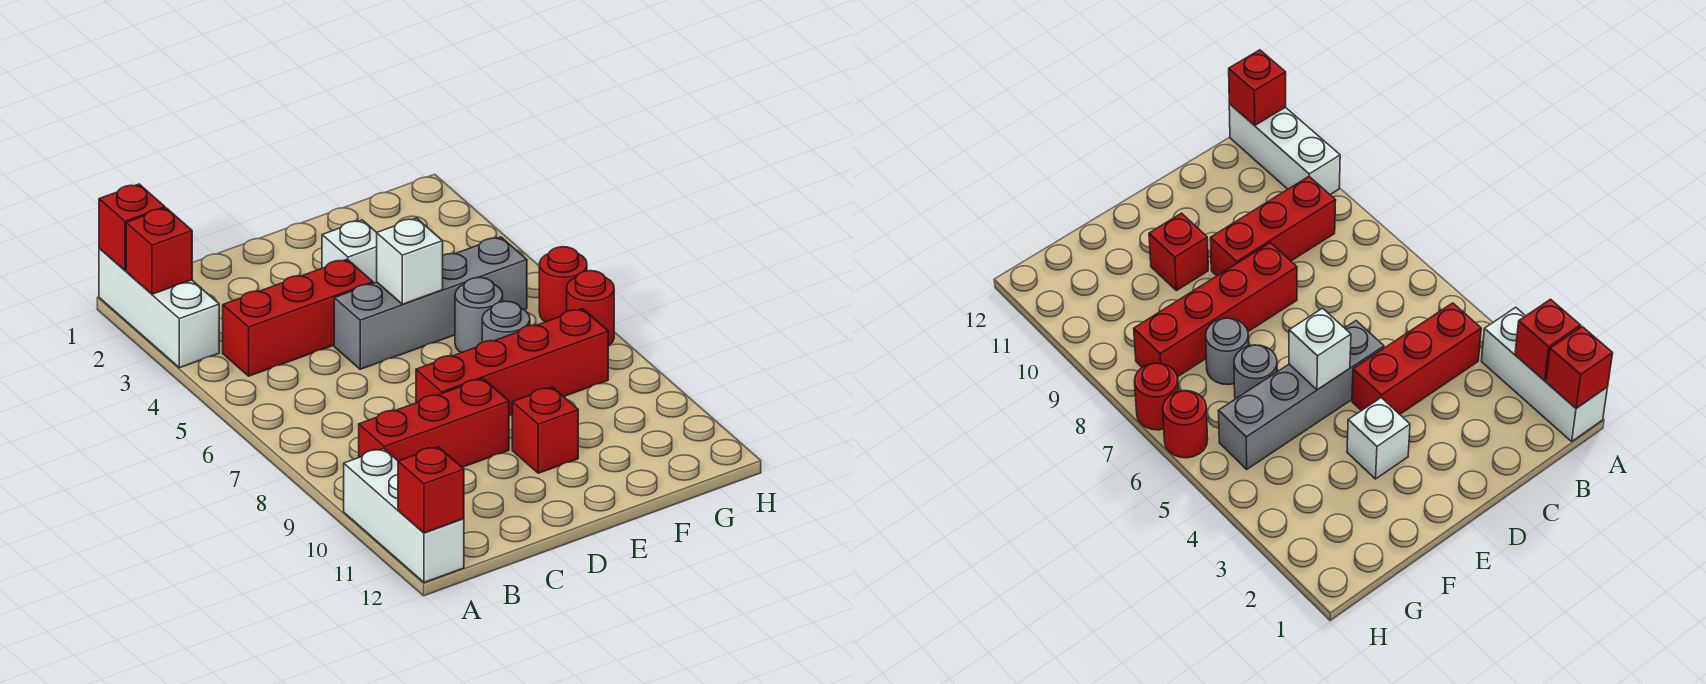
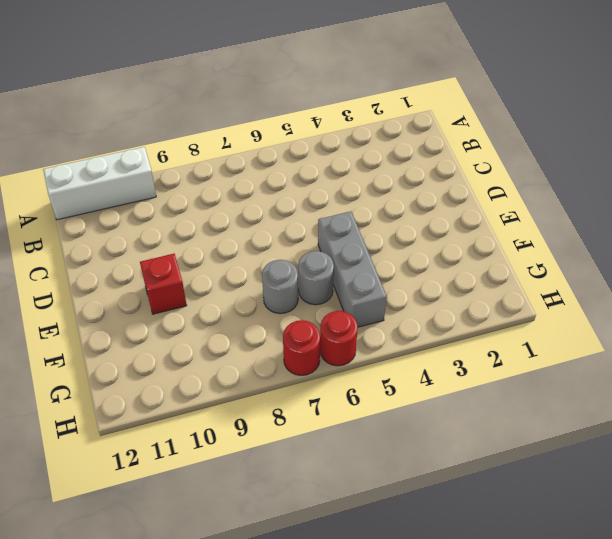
grey brick E5:G5 level 1 -> grey brick D5:G5 level 1
none -> white brick A1:A3 level 1
none -> red brick B4:D4 level 1
none -> red brick B9:D9 level 1

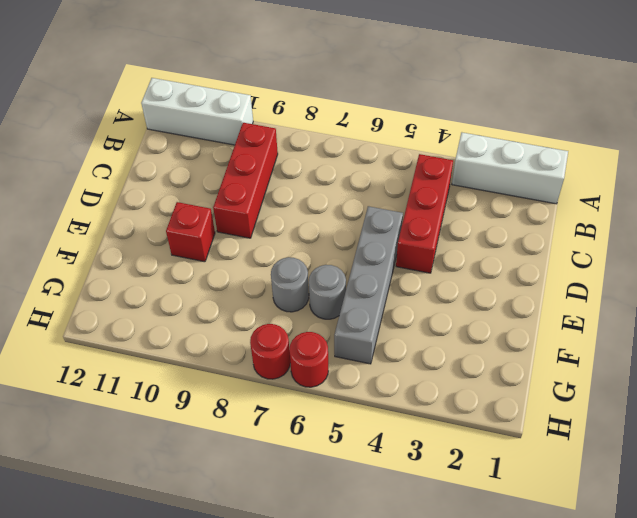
none -> red brick D8:G8 level 1
none -> white brick E3 level 1
none -> red brick A1 level 2

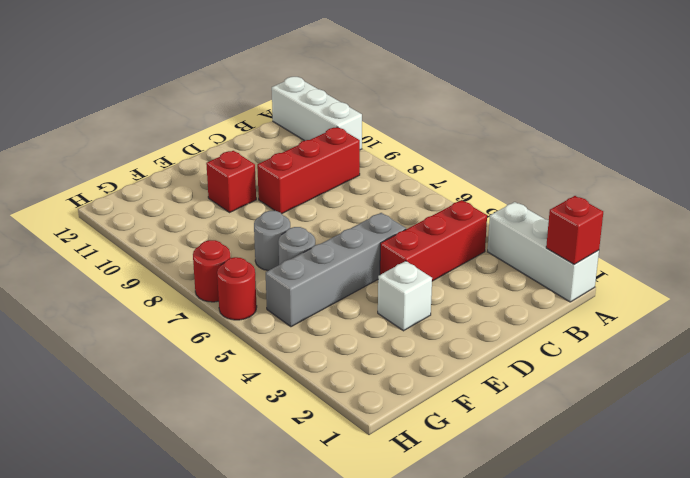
none -> red brick D8:G8 level 1
none -> red brick A2 level 2
none -> red brick A12 level 2

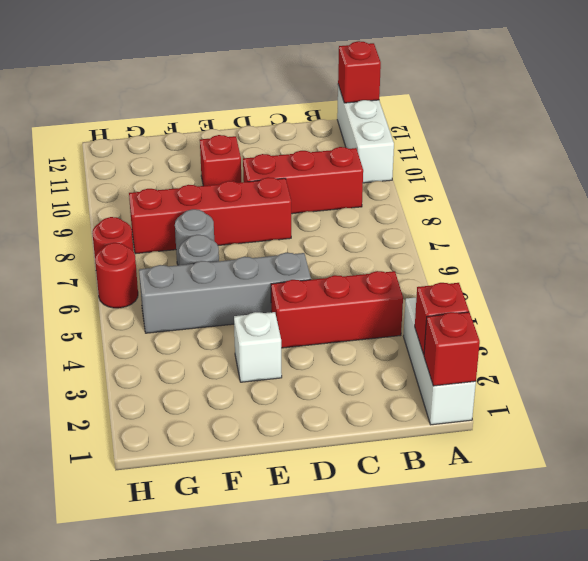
none -> white brick E5 level 2

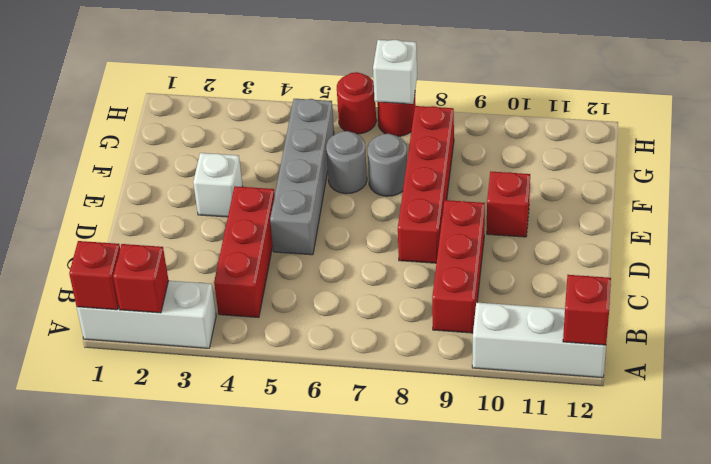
white brick H7 level 2 -> white brick E5 level 2

